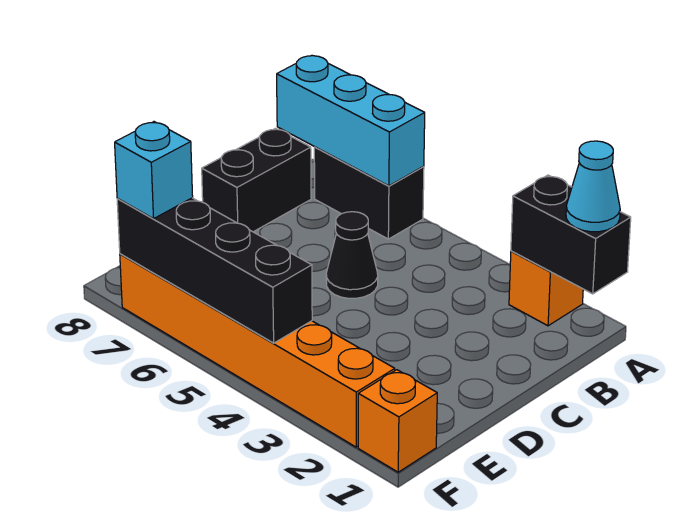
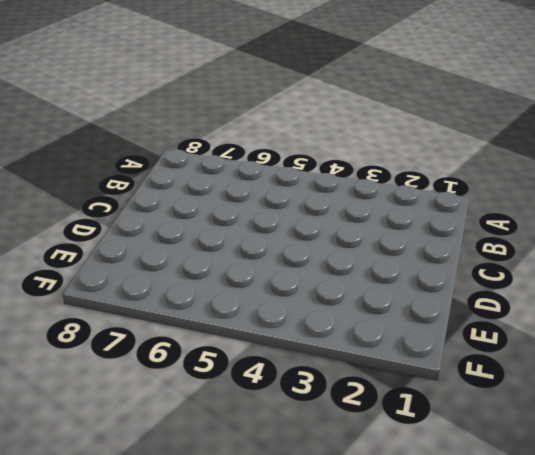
none -> orange brick A2 level 1
none -> black brick A6:A7 level 1

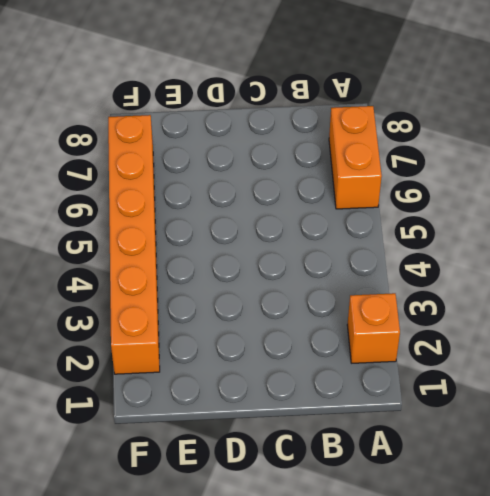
orange brick A6:A7 level 1 -> black brick A6:A7 level 1
none -> black brick B8:C8 level 1
none -> black cone C5 level 1

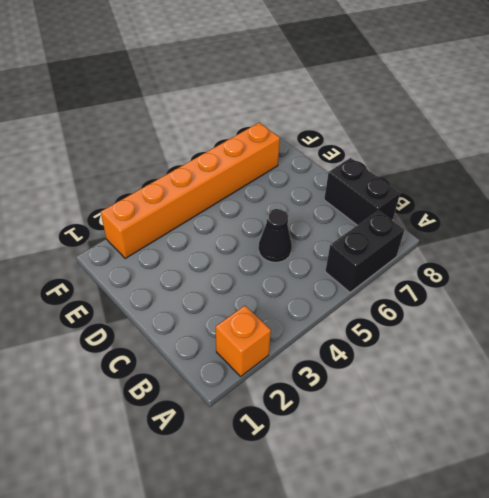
none -> orange brick F1 level 1
none -> black brick A1:A2 level 2

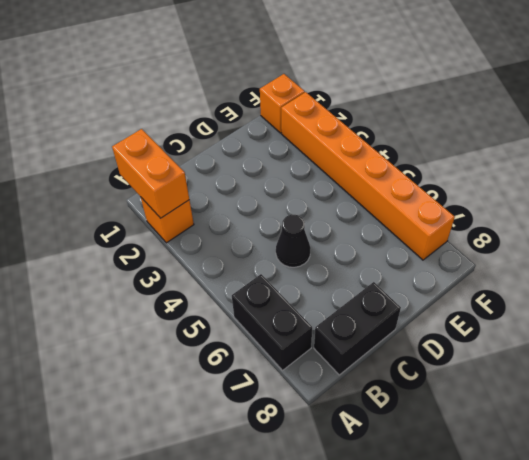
orange brick A1:A2 level 2 -> black brick A1:A2 level 2
none -> cyan brick A6:A8 level 2
none -> black brick F4:F7 level 2

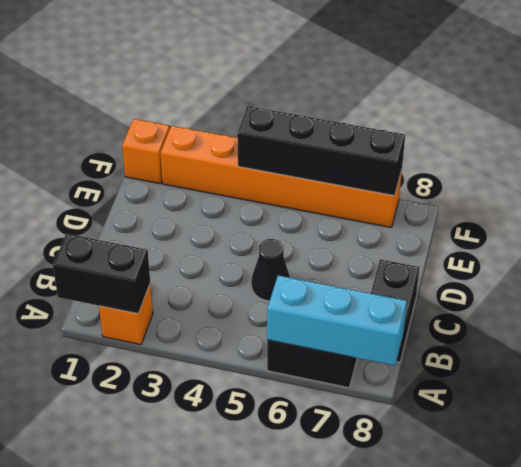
none -> cyan cone A1 level 3
none -> cyan brick F7 level 3

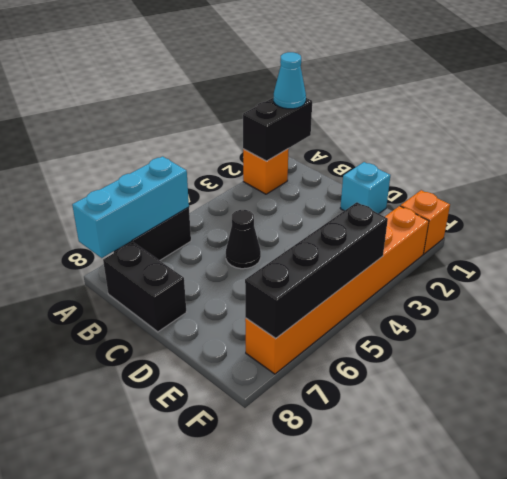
cyan brick D1 level 1 -> cyan brick F7 level 3

